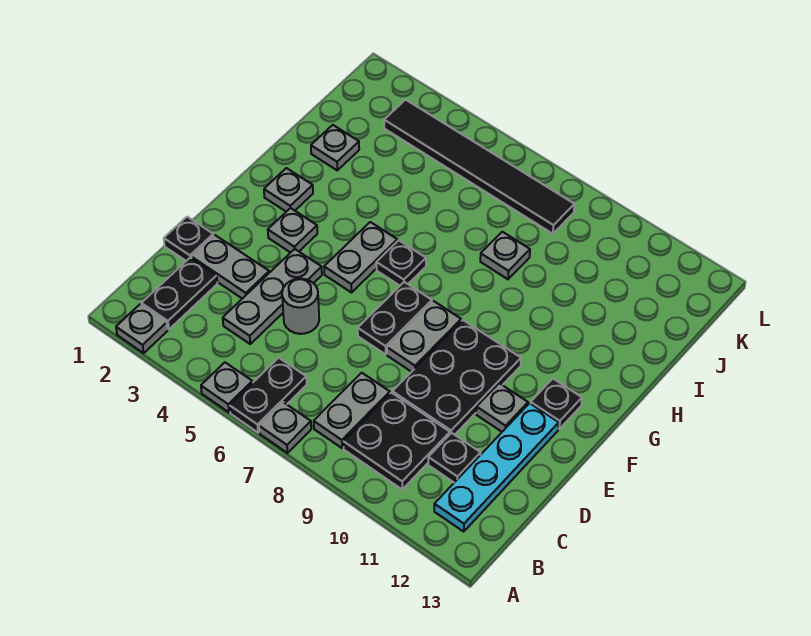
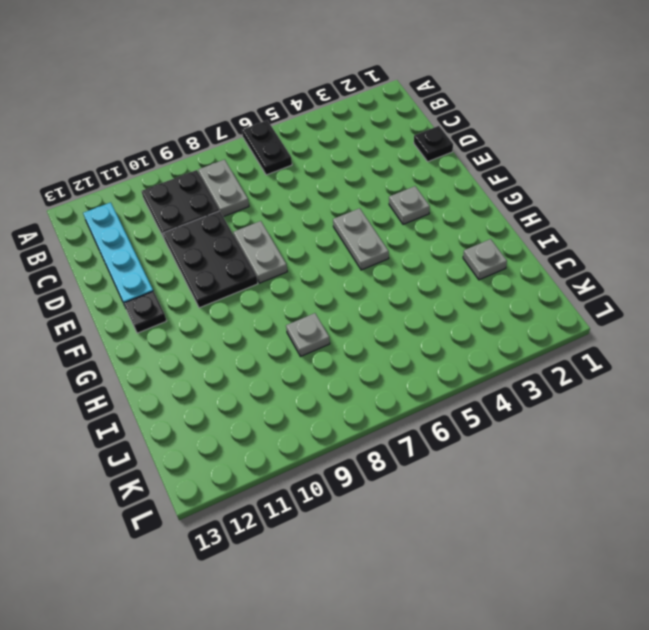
none -> grey plate A2 level 1
none -> grey plate A5 level 1
none -> grey plate A7 level 1

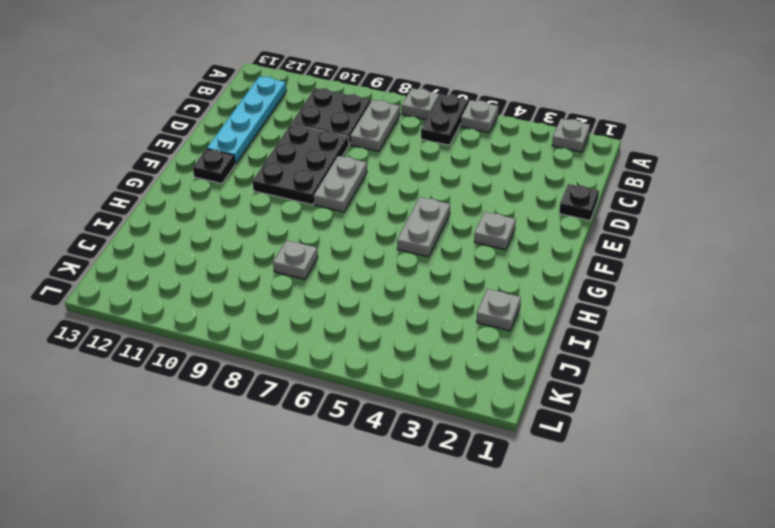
none -> black plate B2:C2 level 1
none -> grey plate C4:E4 level 1
none -> black plate C11 level 1

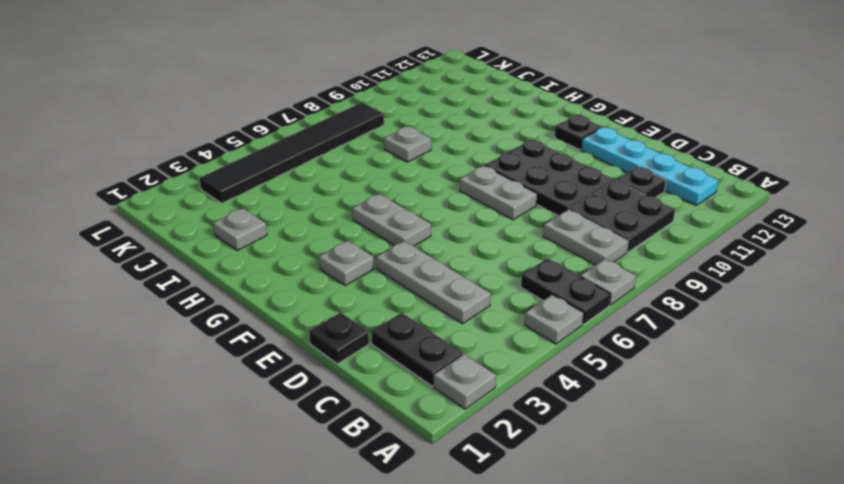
none -> grey plate D2:D3 level 1
none -> grey round brick D5 level 1
none -> black plate E7:F7 level 1

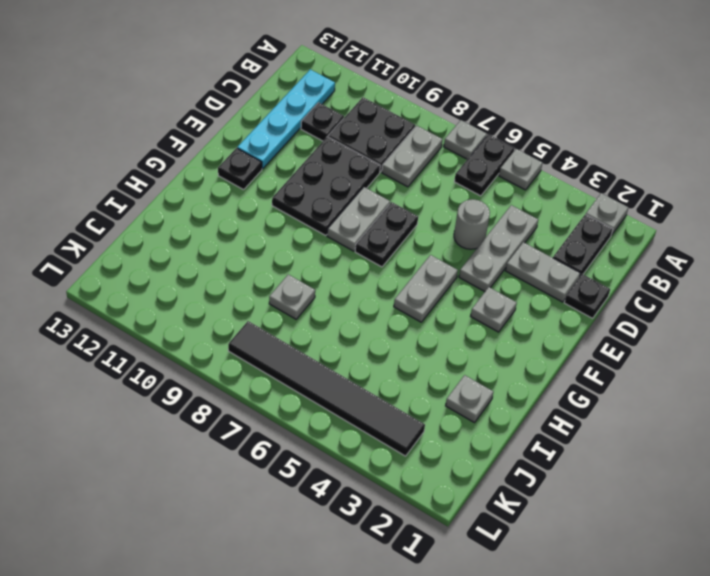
none -> grey plate E11 level 1
none -> grey plate G2 level 1
none -> black plate G6 level 1

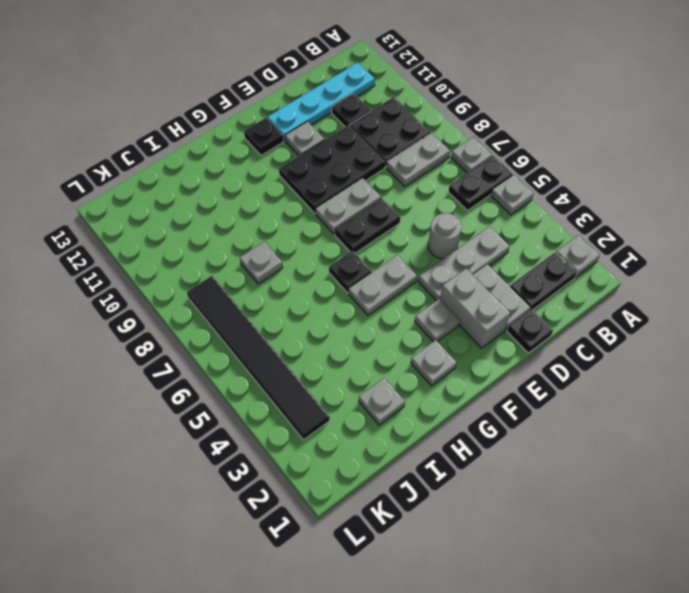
grey brick E2:E3 level 1 -> none

